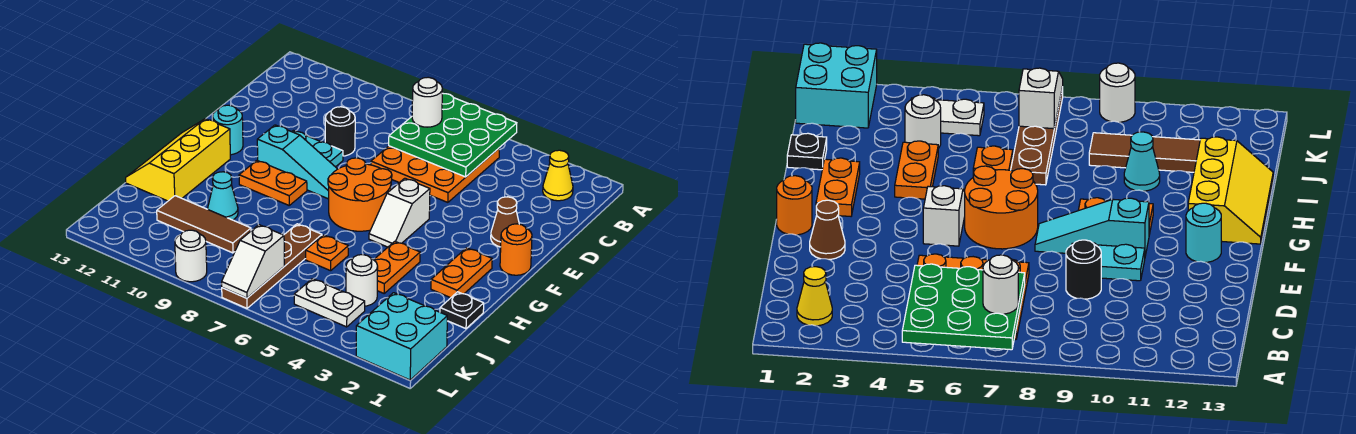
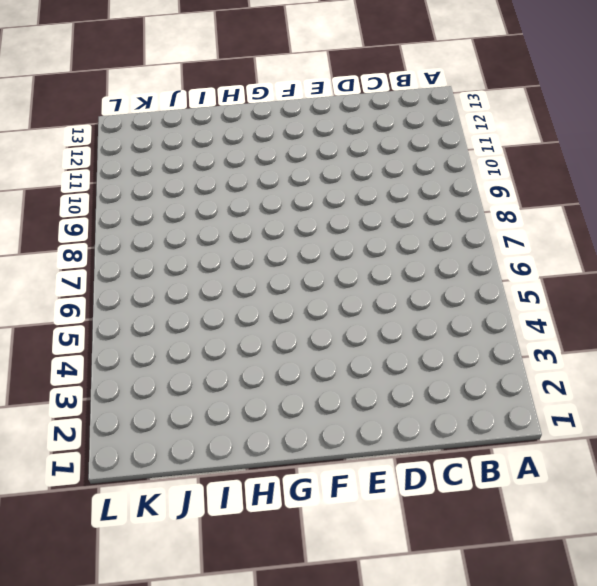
none -> yellow cone B2 level 1
none -> orange plate B5:D7 level 1
none -> black round brick D9 level 1

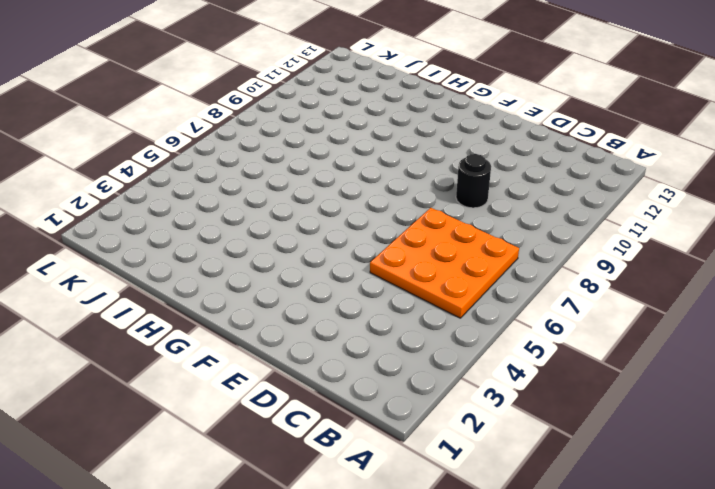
none -> yellow cone B2 level 1
none -> brown cone E2 level 1
none -> cyan plate E9:E10 level 1

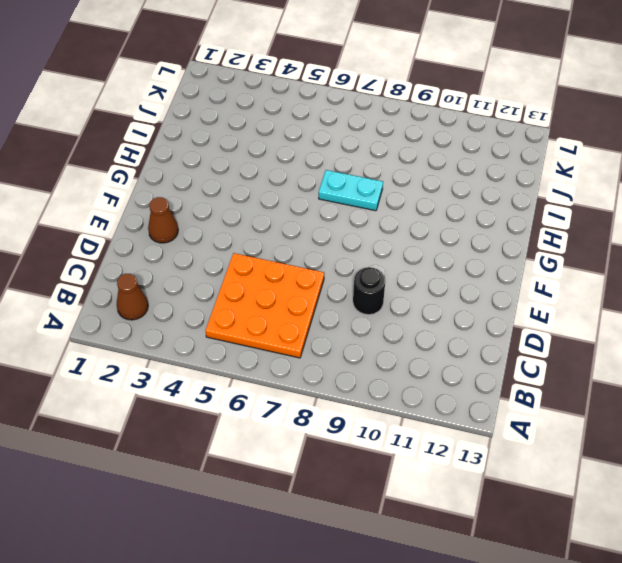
brown cone B2 level 1 -> yellow cone B2 level 1
cyan plate H7:H8 level 1 -> cyan plate E9:E10 level 1
none -> orange round brick F1 level 1
none -> white slope F5:G5 level 1 top F
none -> orange round brick F6:G7 level 1

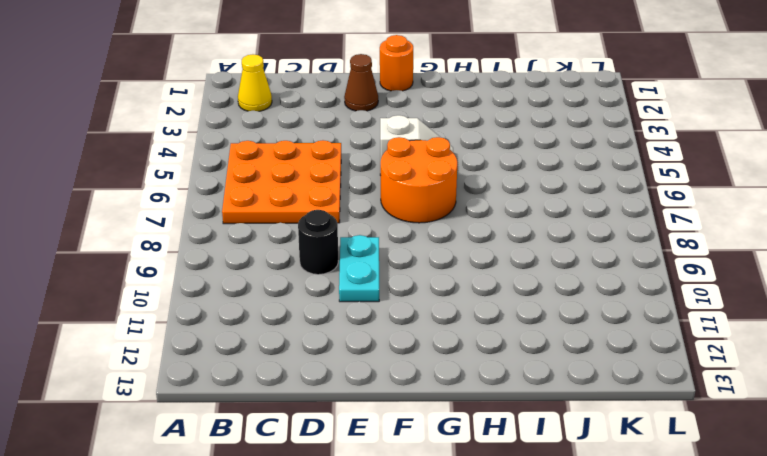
none -> cyan slope F8:F10 level 1 top 10
none -> cyan round brick F12 level 1
none -> orange plate G2:H2 level 1

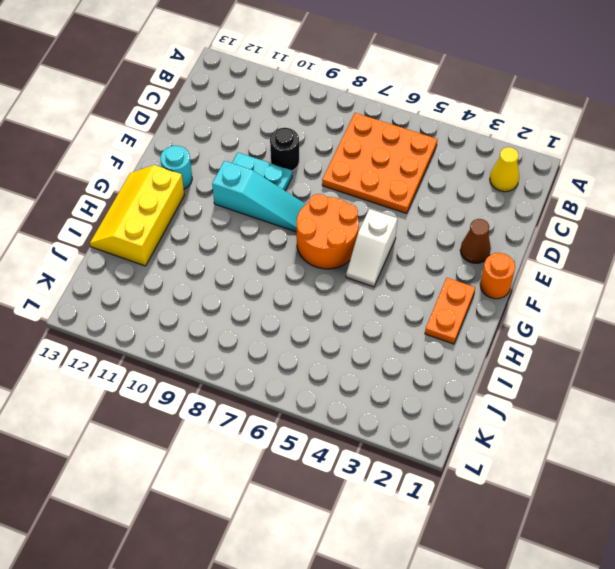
none -> orange plate G9:G10 level 1
none -> orange plate H4:I4 level 1
none -> black plate I1 level 1

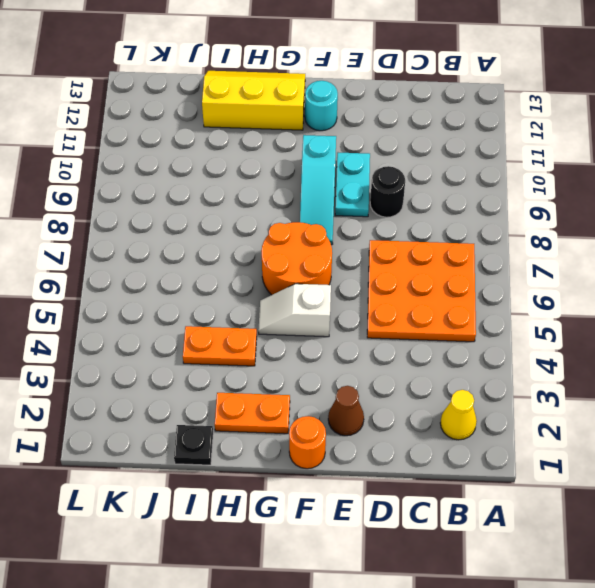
none -> orange plate G9:G10 level 1
none -> orange plate I6 level 1
none -> brown plate I7:L7 level 1

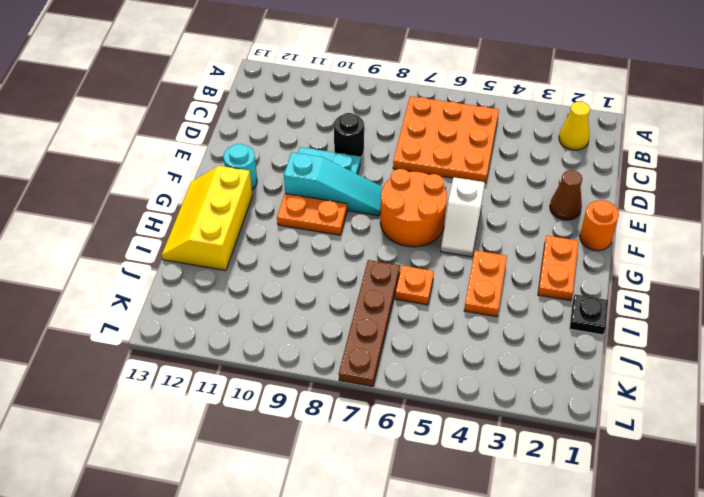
none -> cyan cone I10 level 1
none -> white round brick J4 level 1
none -> brown tile J9:J11 level 1

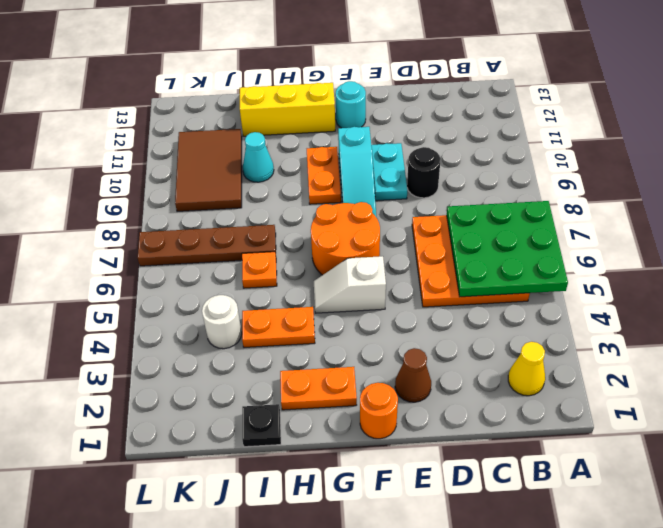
brown tile J9:K11 level 1 -> brown tile J9:J11 level 1
none -> cyan brick K1:L2 level 1
none -> white plate K4:K5 level 1
none -> white round brick L9 level 1

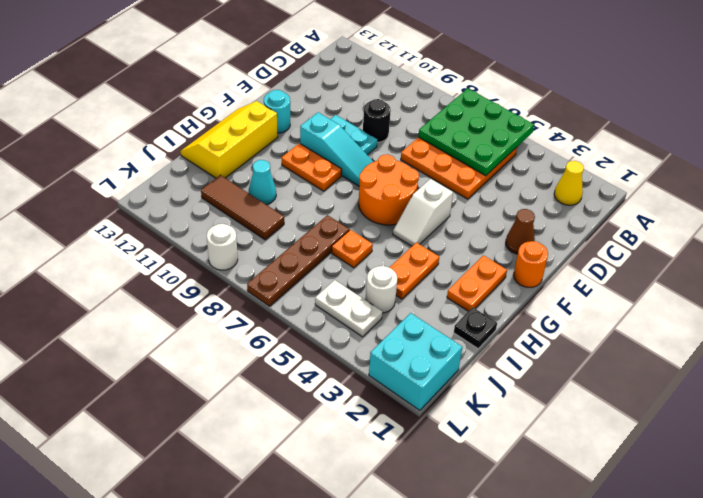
none -> white slope K7:L7 level 2 top K
none -> white round brick B7 level 3

